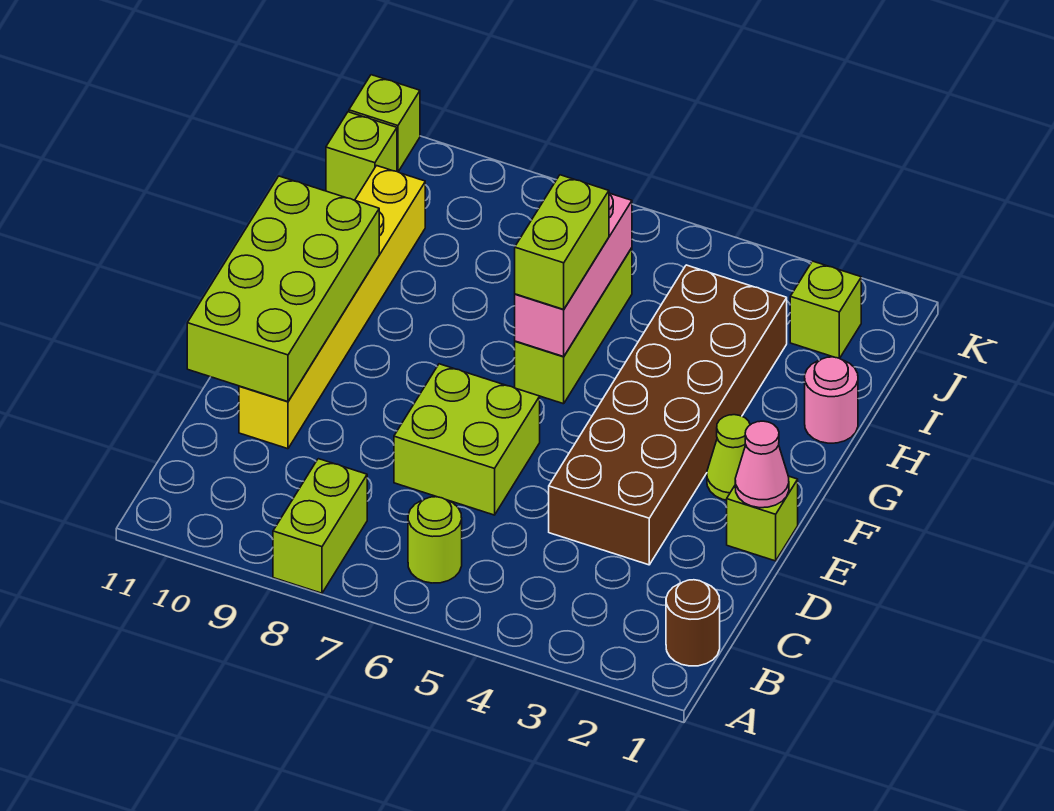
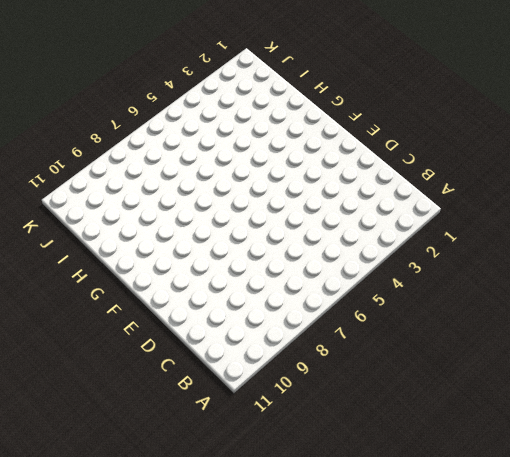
none -> lime brick A8:B8 level 1
none -> brown round brick B1 level 1
none -> lime round brick B6 level 1

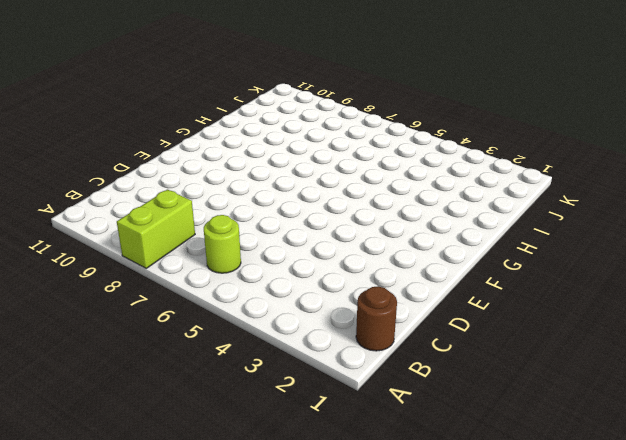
none -> brown brick D3:I4 level 1
none -> lime brick D6:E7 level 1
none -> yellow brick D10:I10 level 1

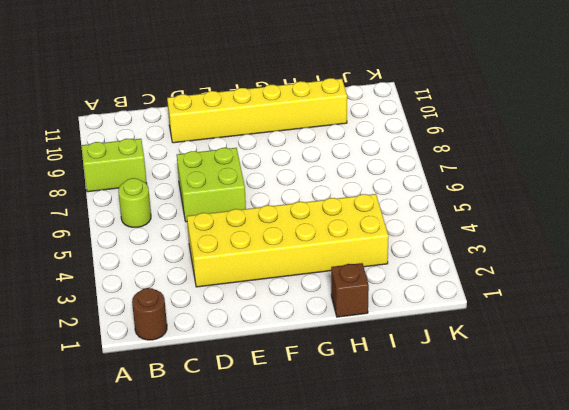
yellow brick D3:I4 level 1 -> brown brick D3:I4 level 1
brown brick H1 level 1 -> pink round brick H1 level 1
none -> lime brick E1 level 1
none -> lime cone F2 level 1
none -> lime brick G6:I6 level 1

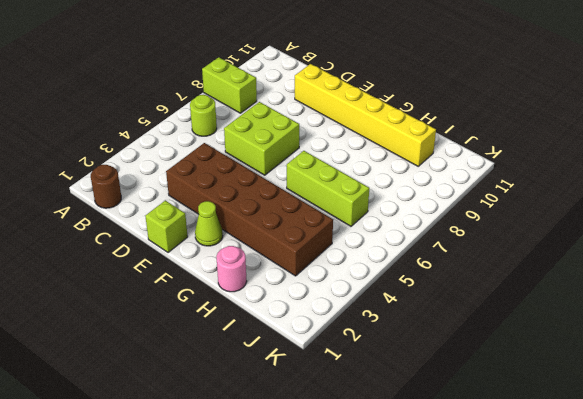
none -> lime brick J2 level 1
none -> lime brick J11 level 1
none -> lime brick K11 level 1

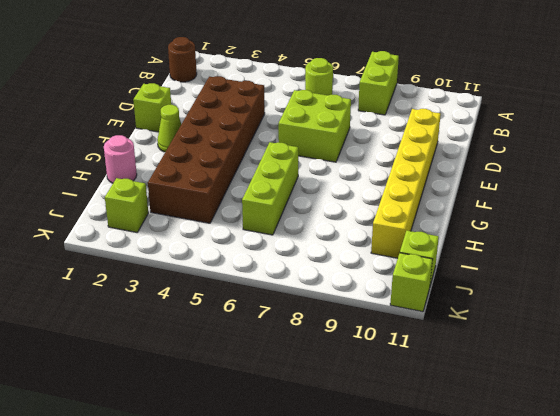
none -> lime brick D10:G11 level 2
none -> pink cone E1 level 2
none -> pink brick G6:I6 level 2

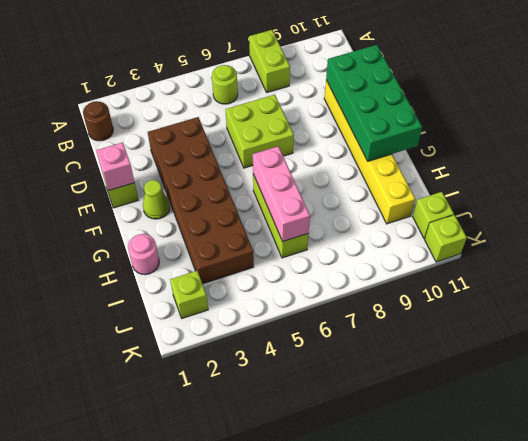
green brick D10:G11 level 2 -> lime brick D10:G11 level 2
pink brick E1 level 2 -> pink cone E1 level 2
none -> lime brick G6:H6 level 3

